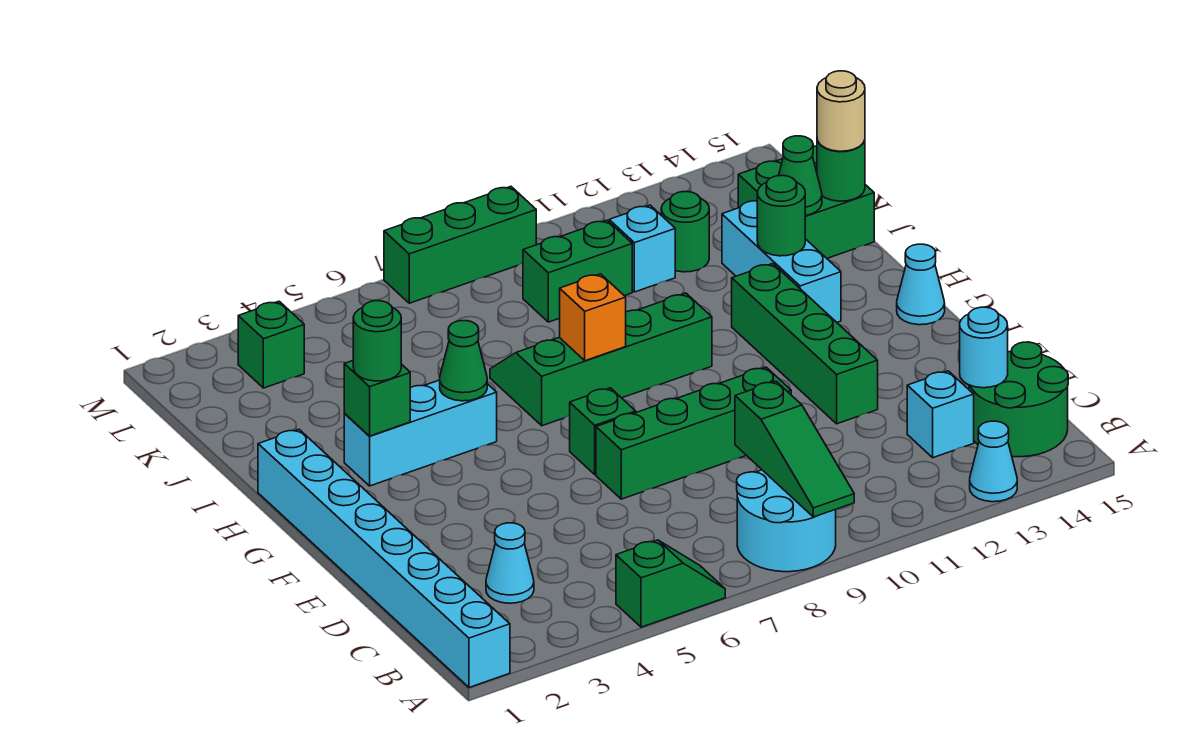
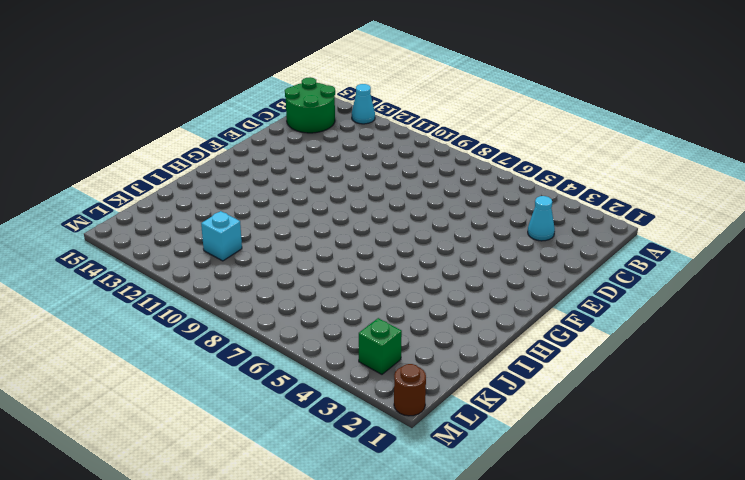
brown round brick M1 level 1 -> none
none -> cyan brick A1:H1 level 1
none -> green slope A5:A6 level 1 top 5
none -> cyan round brick A8:B9 level 1
none -> cyan brick C13 level 1

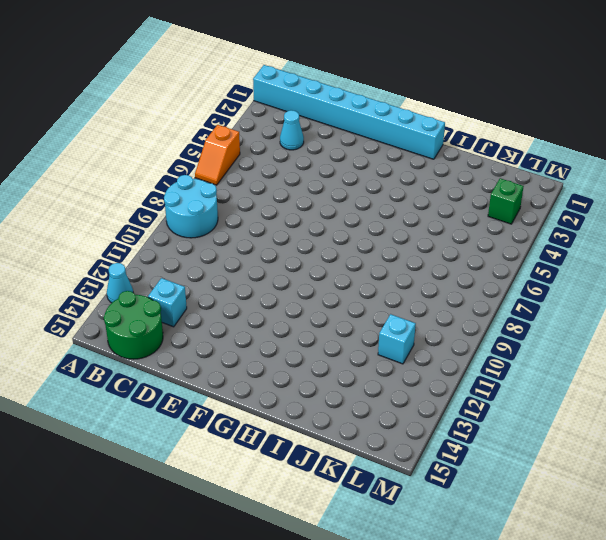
orange slope A5:A6 level 1 top 5 -> green slope A5:A6 level 1 top 5
none -> green brick E7:E10 level 1
none -> green brick E12:H12 level 1
none -> green brick F7 level 1
none -> cyan cone G15 level 1

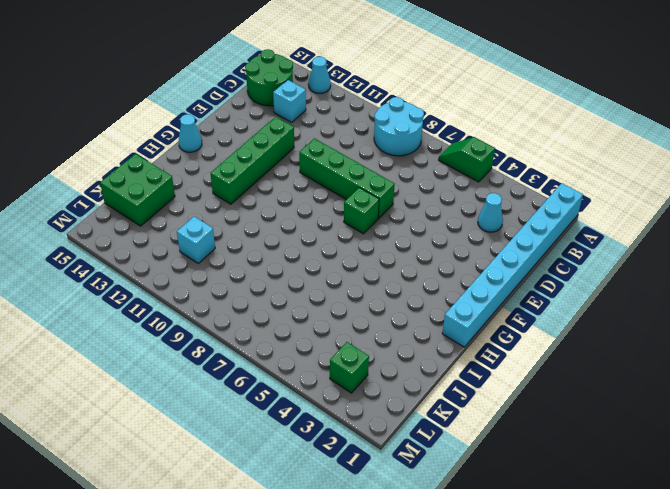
none -> cyan brick H3:H5 level 1
none -> green slope H7:I10 level 1 top H
none -> cyan brick H13:J13 level 1
none -> green brick K9:K10 level 1

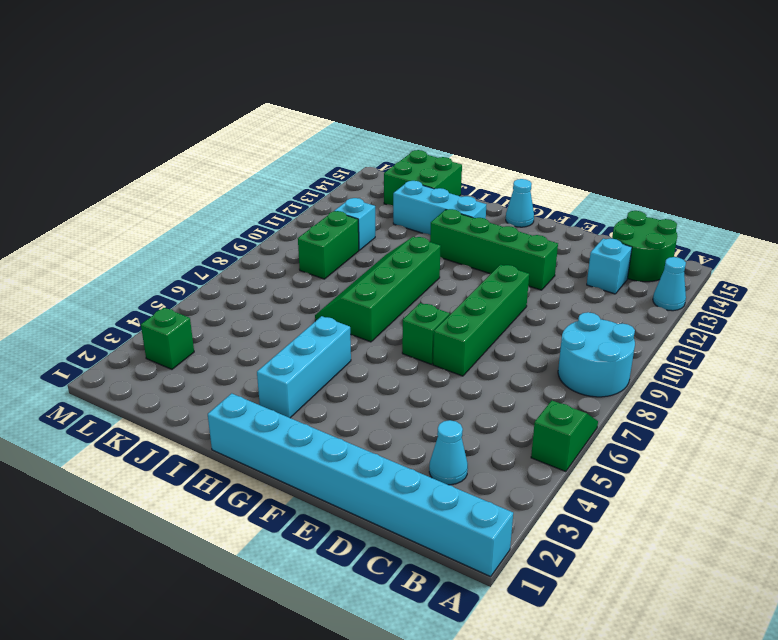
none -> green round brick K12 level 1
none -> green brick M7:M9 level 1
none -> green slope A9:C9 level 2 top C
none -> cyan round brick C14 level 2

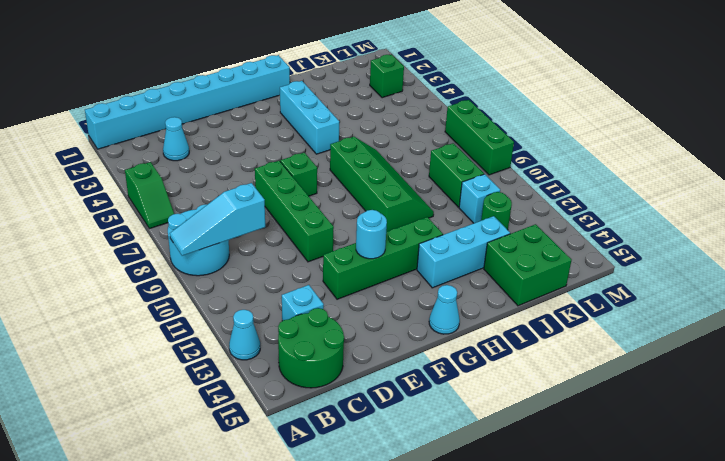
cyan slope A9:C9 level 2 top C -> green slope A9:C9 level 2 top C
cyan round brick F12 level 2 -> cyan round brick C14 level 2
none -> green brick H3 level 2
none -> green cone H5 level 2
none -> orange brick H8 level 2
none -> green round brick I13 level 2

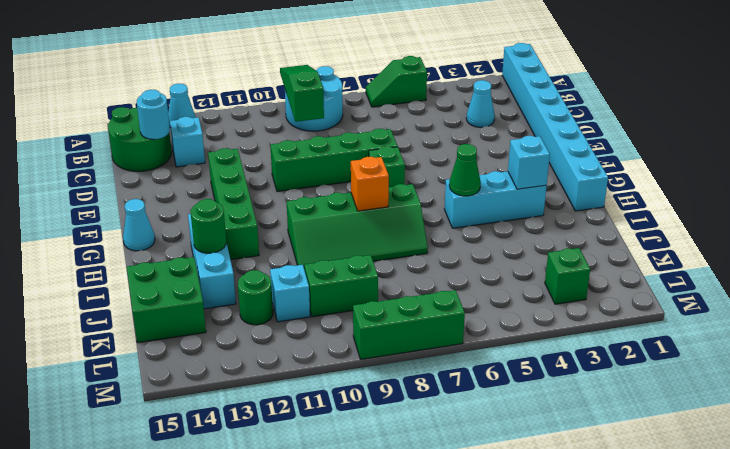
cyan brick H3 level 2 -> green brick H3 level 2
none -> green cone J14 level 2
none -> green round brick J15 level 2
none -> green round brick H3 level 3
none -> tan round brick J15 level 3

